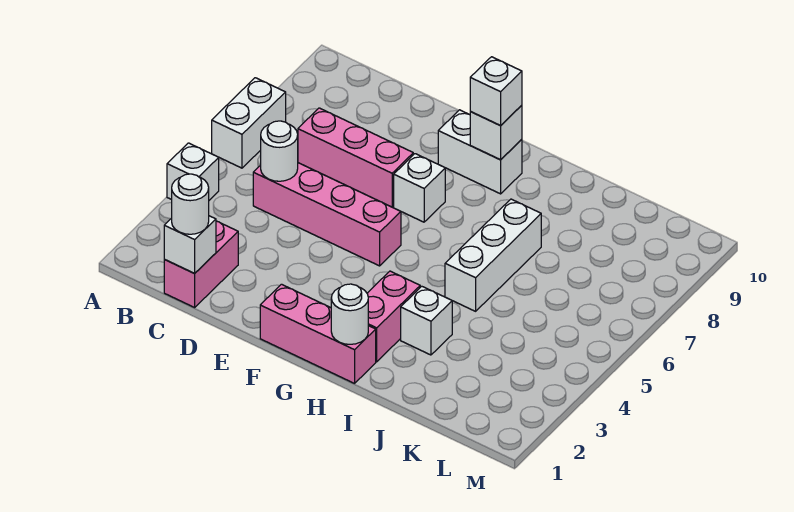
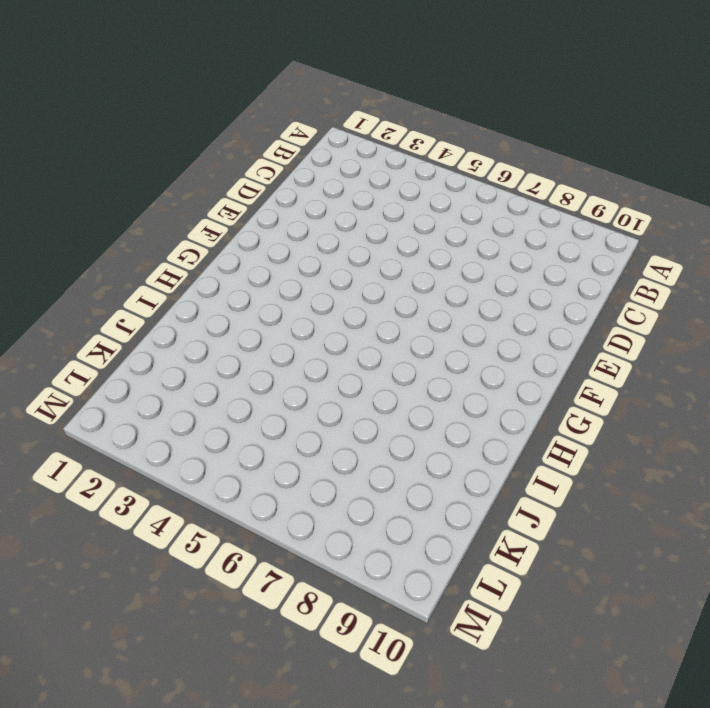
none -> white brick A4 level 1
none -> white brick A6:A7 level 1
none -> pink brick C1:C2 level 1

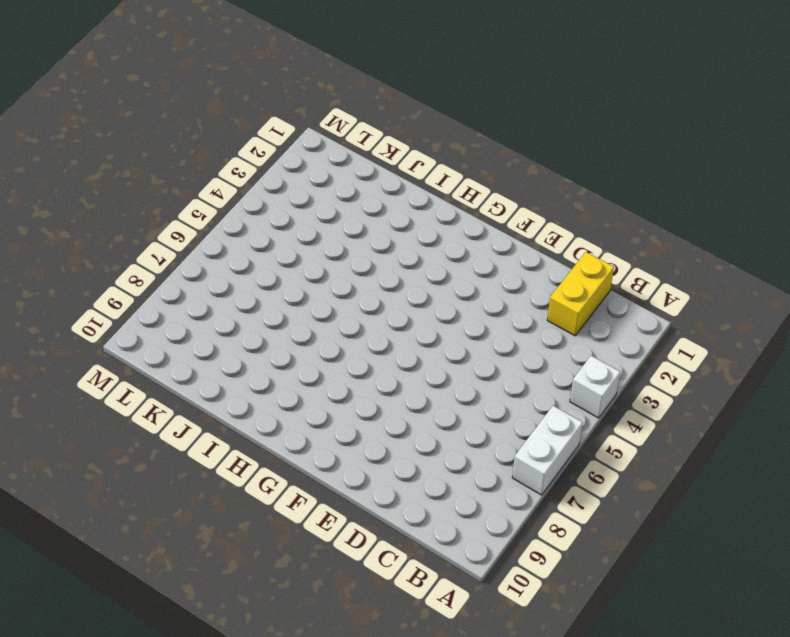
yellow brick C1:C2 level 1 -> pink brick C1:C2 level 1
none -> pink brick C5:F5 level 1
none -> pink brick C7:E7 level 1
none -> pink brick F1:H1 level 1

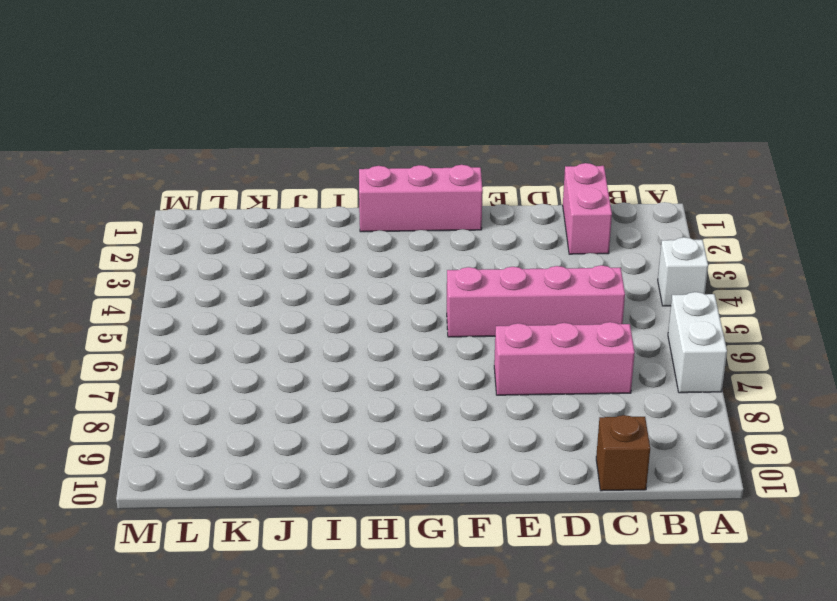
brown brick C10 level 1 -> none
none -> white brick F7 level 1
none -> white brick F9:G9 level 1
none -> pink brick H2:H3 level 1

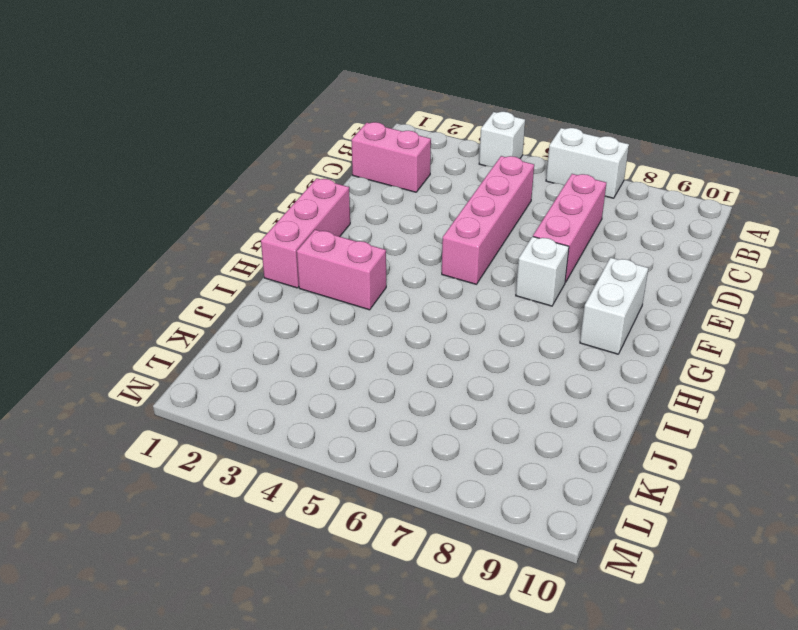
none -> white brick I3 level 1
none -> white brick I5:I7 level 1
none -> white brick C1 level 2

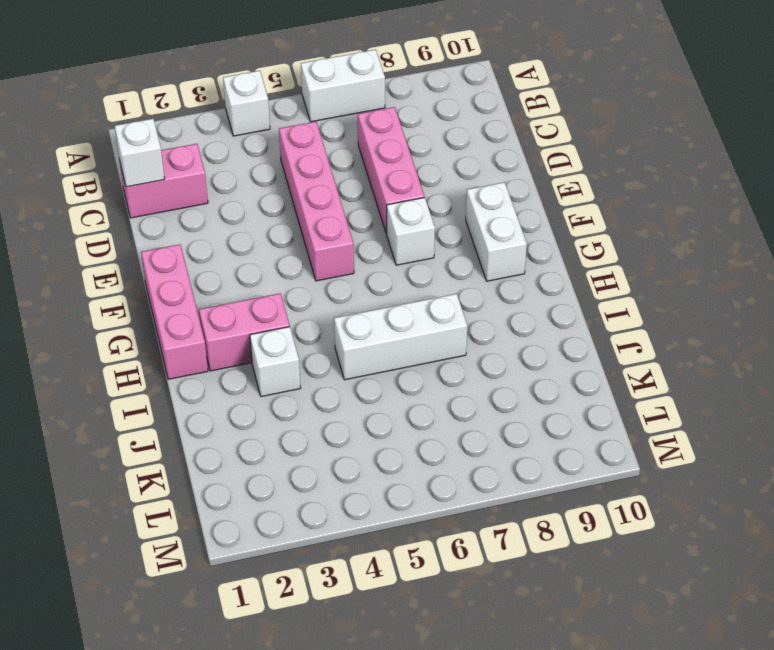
none -> white round brick C5 level 2
none -> white brick G9 level 2
none -> white round brick H1 level 2

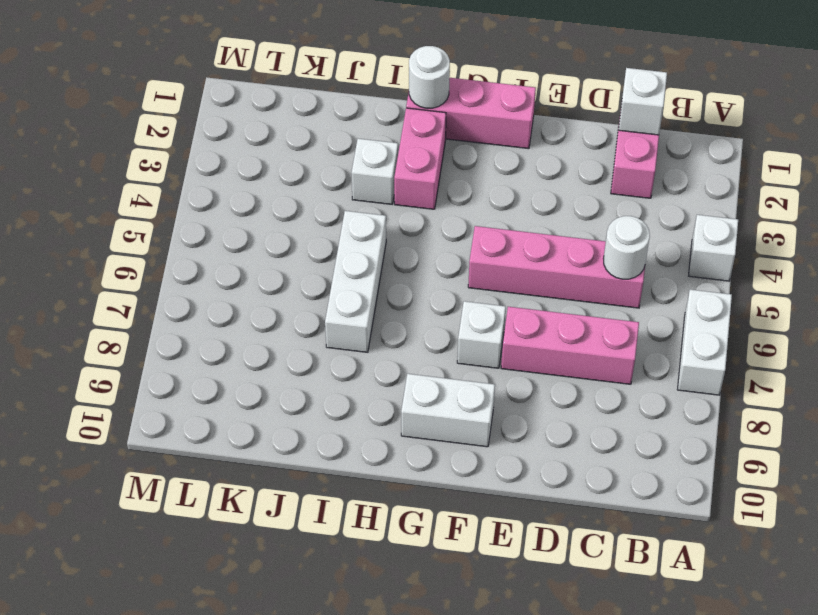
none -> white brick G9 level 2
none -> white round brick C1 level 3
none -> white brick G9 level 3

